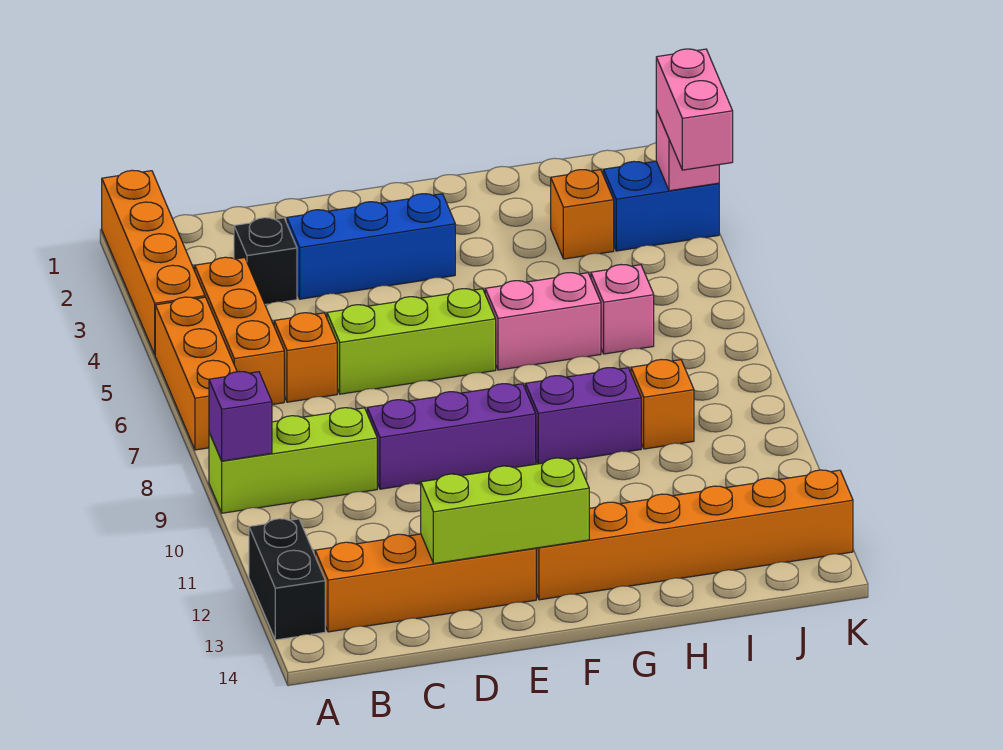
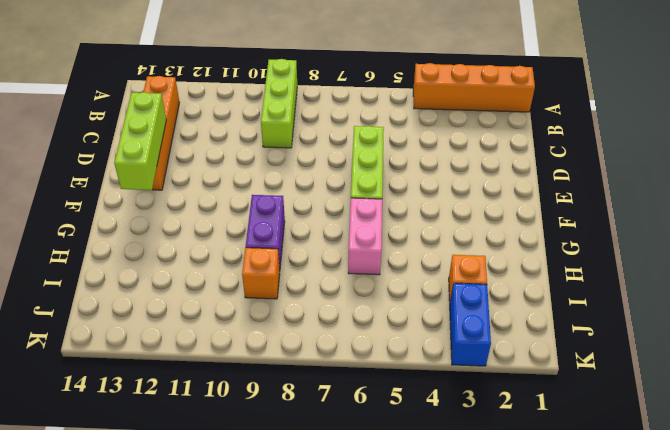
none -> orange brick A5:A7 level 1
none -> black brick A12:A13 level 1
none -> orange brick B4:B6 level 1

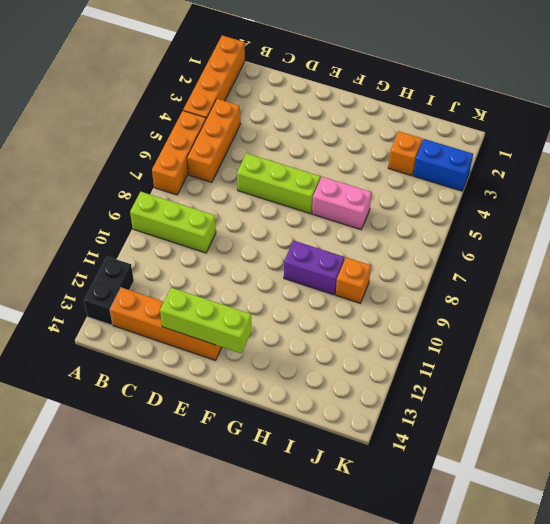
none -> black brick C3 level 1
none -> orange brick C6 level 1
none -> blue brick D3:F3 level 1

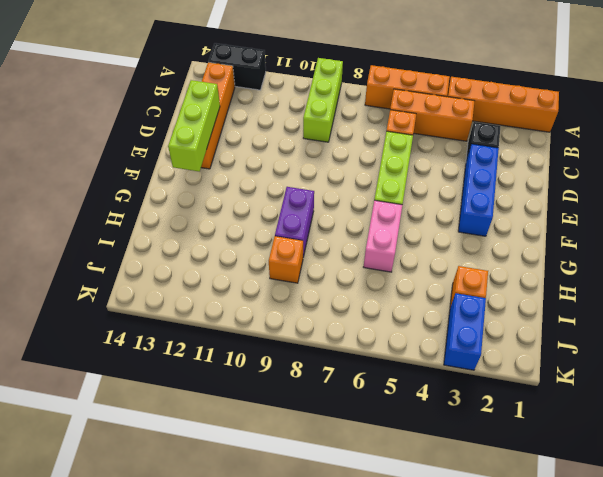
none -> purple brick D9:F9 level 1
none -> orange brick F13:K13 level 1
none -> pink brick I6 level 1

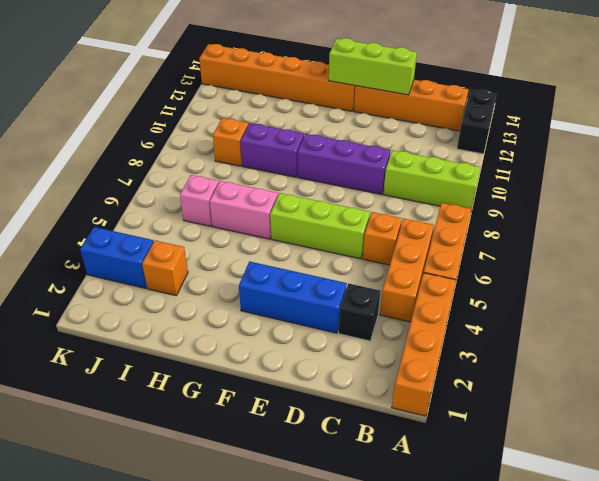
none -> purple brick A9 level 2
none -> pink brick K3 level 2
none -> pink brick K3:K4 level 3

